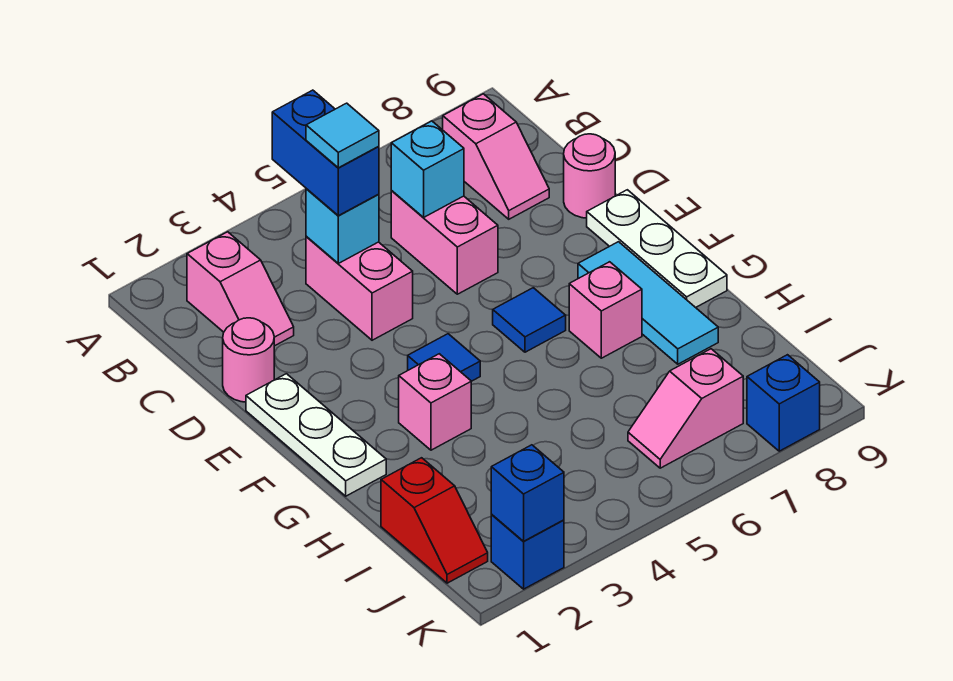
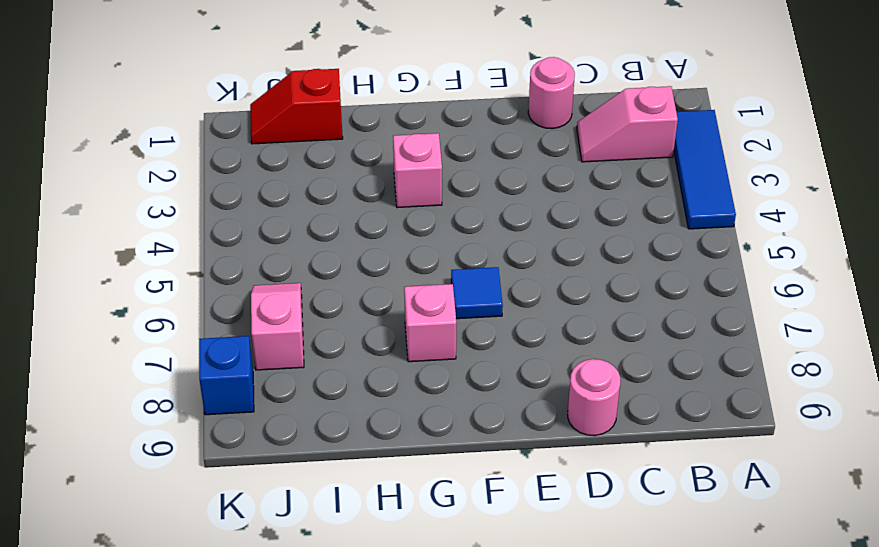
blue tile A2:A4 level 1 -> none
none -> pink slope B8:C8 level 1 top B
none -> pink brick C4:D4 level 1
none -> pink brick C6:D6 level 1

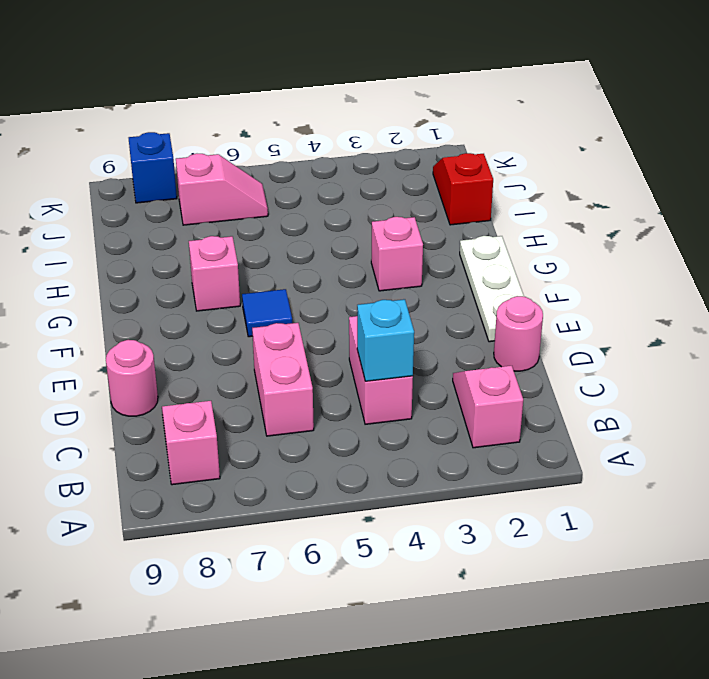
none -> white plate E9:G9 level 1
none -> blue tile F4 level 1
none -> cyan tile F8:H8 level 1

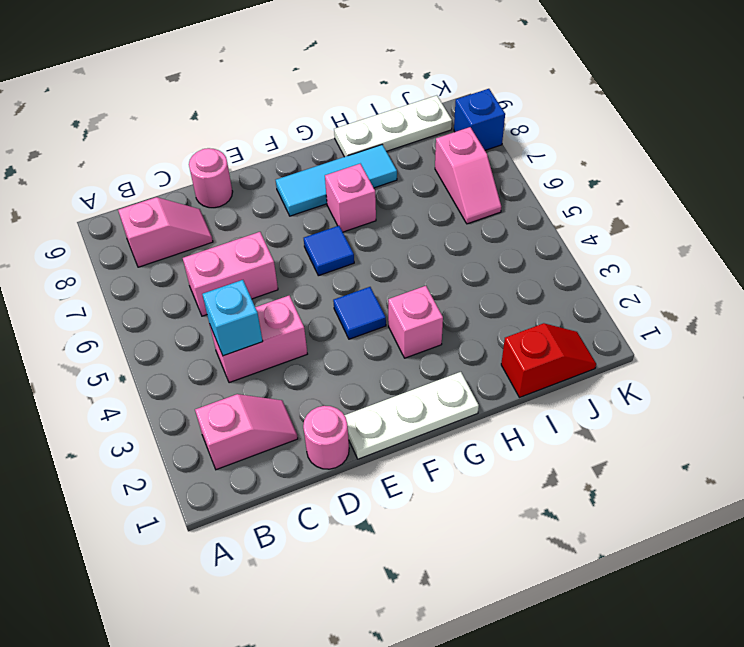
white plate H9:J9 level 1 -> white plate E9:G9 level 1
none -> blue brick K2 level 1
none -> cyan brick C6 level 2
none -> blue brick K2 level 2

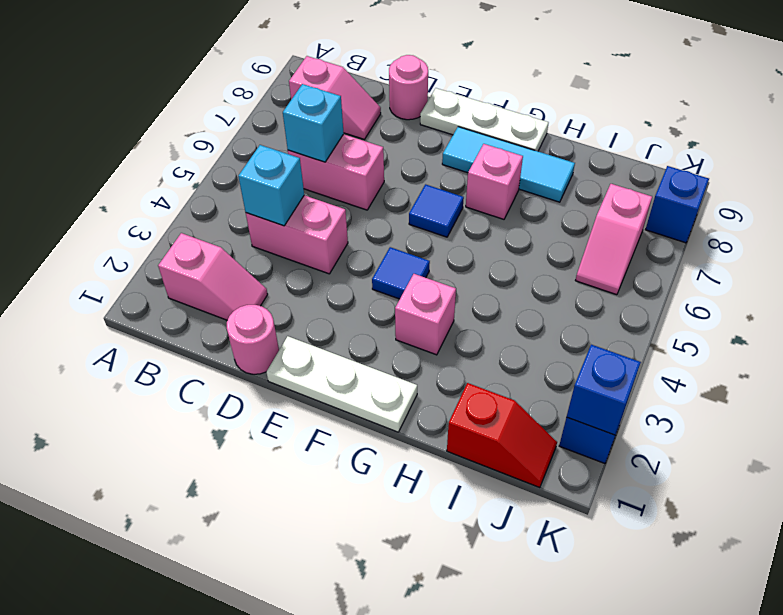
none -> blue brick B4:C4 level 3
none -> cyan tile C4 level 4

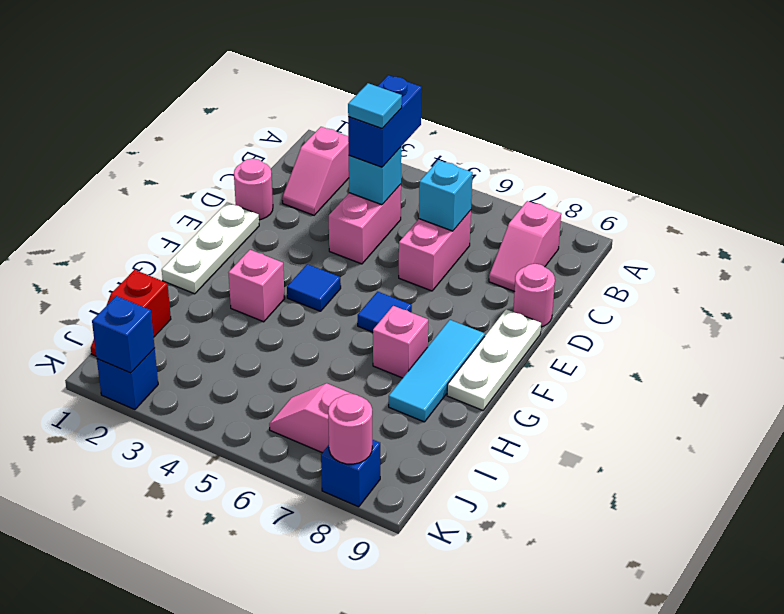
pink round brick K8 level 2 -> none

